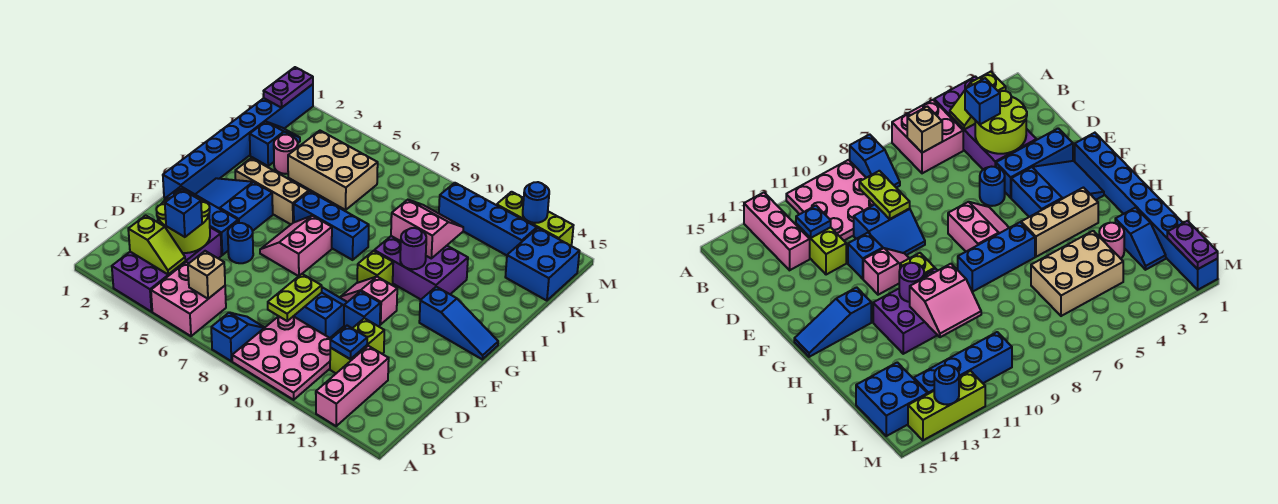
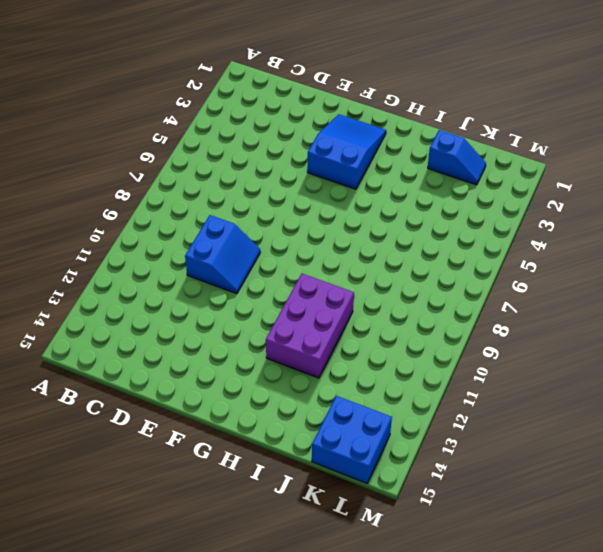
none -> purple brick A3:D4 level 1
none -> pink brick A5:B6 level 1
none -> blue slope A8:B8 level 1 top A
none -> pink plate A9:C11 level 1

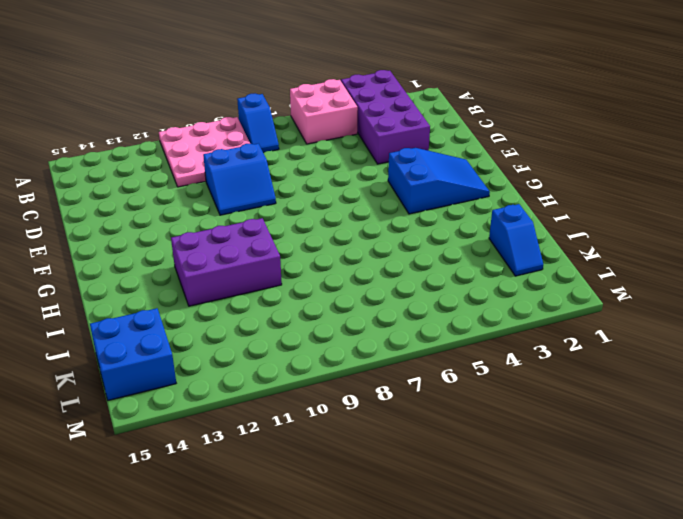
none -> pink brick A13:C13 level 1
none -> lime brick C12:D12 level 1
none -> blue brick E2:E4 level 1
none -> blue round brick E5 level 1

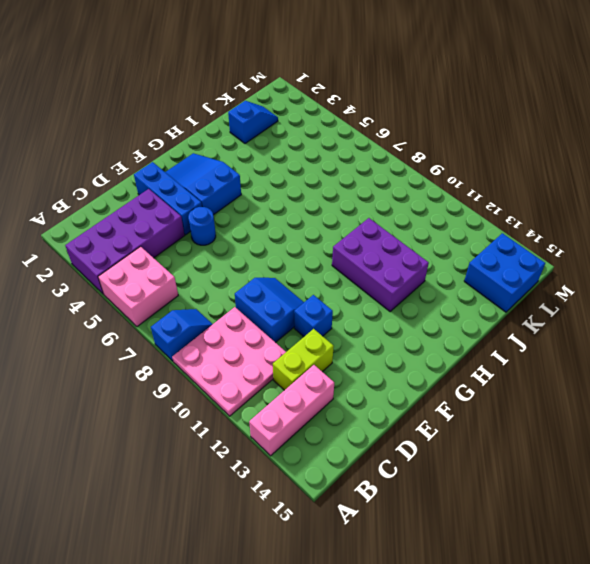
none -> blue brick F1:M1 level 1
none -> pink slope F6:G7 level 1 top 7
none -> pink slope F10:F11 level 1 top 11
none -> lime brick G10 level 1

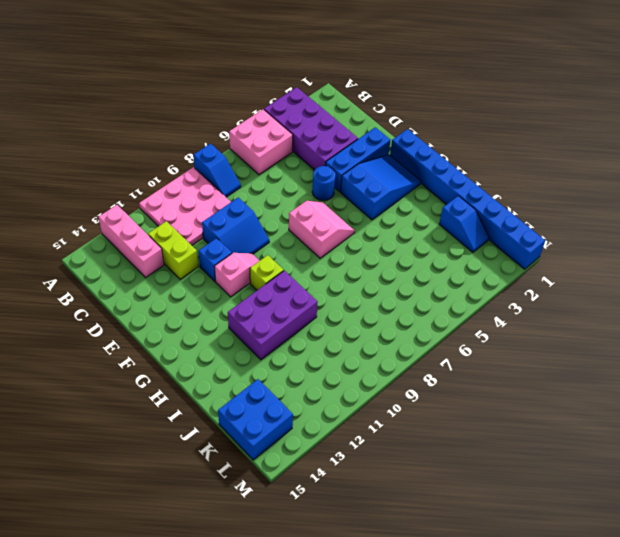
none -> blue slope G13:G15 level 1 top 13
none -> tan brick H3:H5 level 1
none -> blue brick H6:H8 level 1
none -> pink round brick J3 level 1

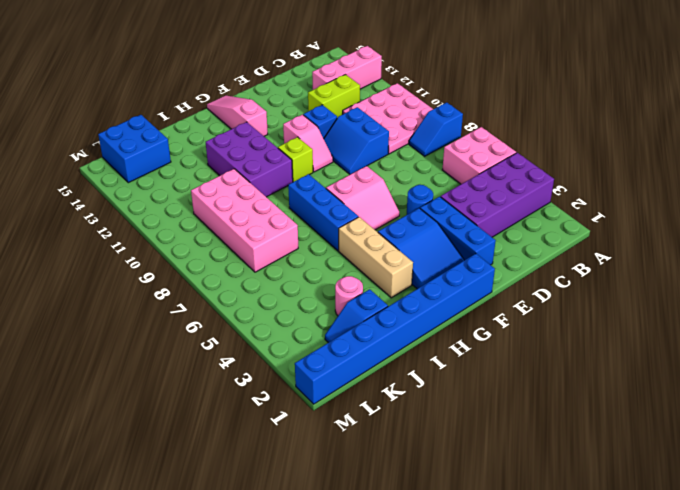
pink slope G13:G15 level 1 top 13 -> blue slope G13:G15 level 1 top 13
pink brick J7:K10 level 1 -> none
none -> tan brick J4:K6 level 1
none -> blue brick L10:L13 level 1
none -> lime brick M12:M14 level 1
none -> lime slope B3:B4 level 2 top 3

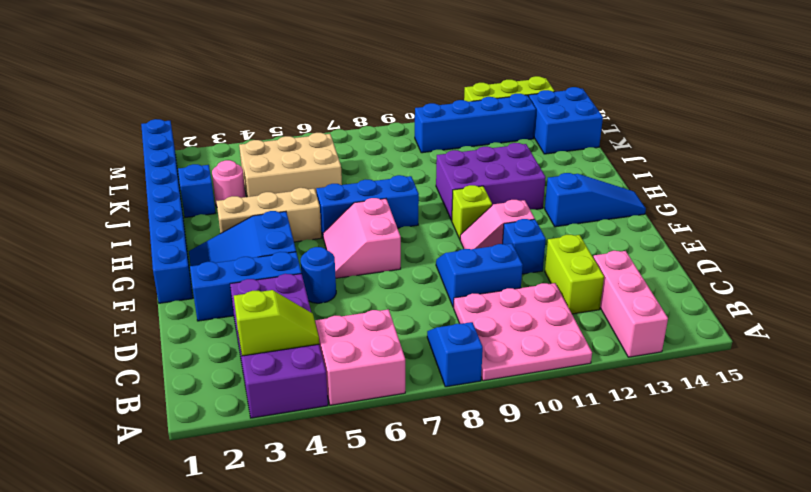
none -> tan brick B6 level 2
none -> lime round brick C3:D4 level 2
none -> lime plate C9:D9 level 2
none -> blue plate C12 level 2

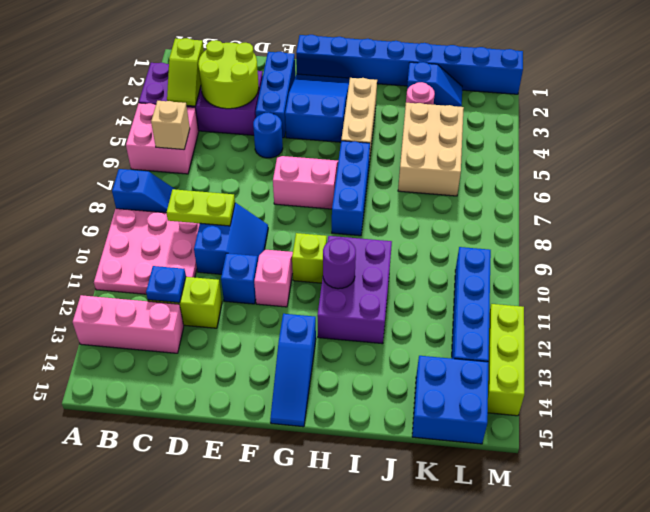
none -> pink slope I10:J11 level 2 top I
none -> purple plate L1:M1 level 2
none -> blue round brick M13 level 2
none -> blue brick C4 level 3

